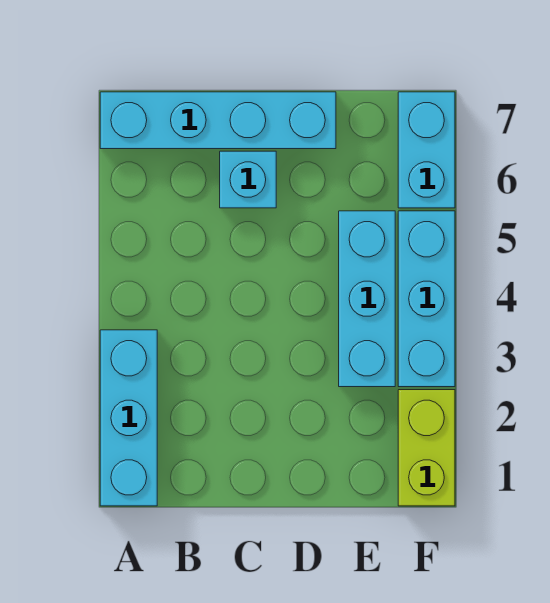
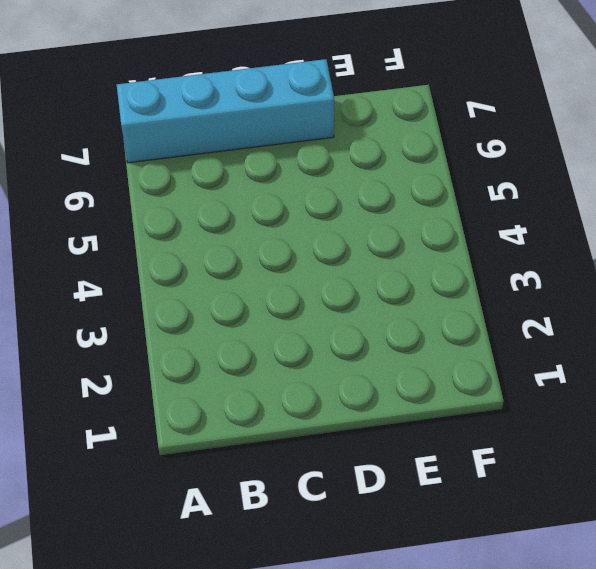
none -> cyan brick A1:A3 level 1
none -> cyan brick C6 level 1

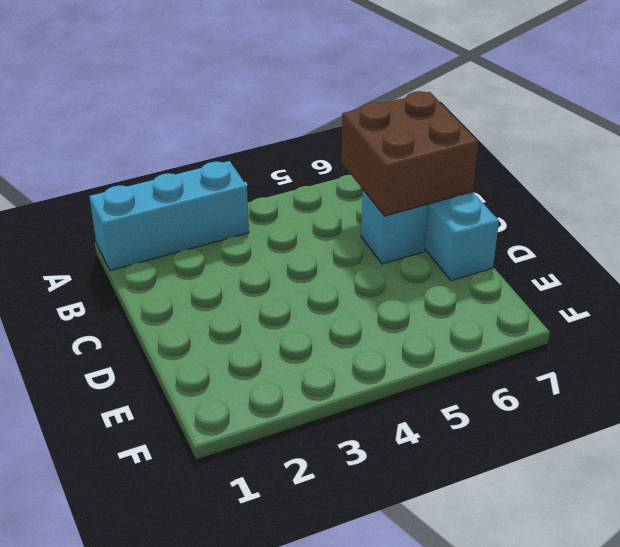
brown brick B6:C7 level 2 -> none
none -> cyan brick E3:E5 level 1
none -> lime brick F1:F2 level 1

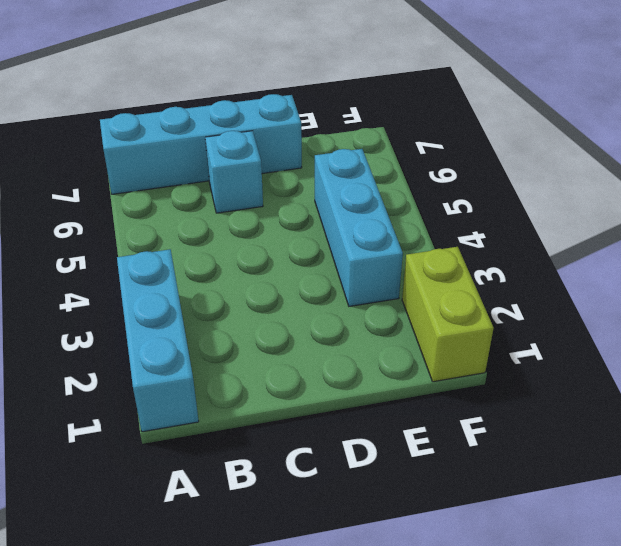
none -> cyan brick F3:F5 level 1
none -> cyan brick F6:F7 level 1

